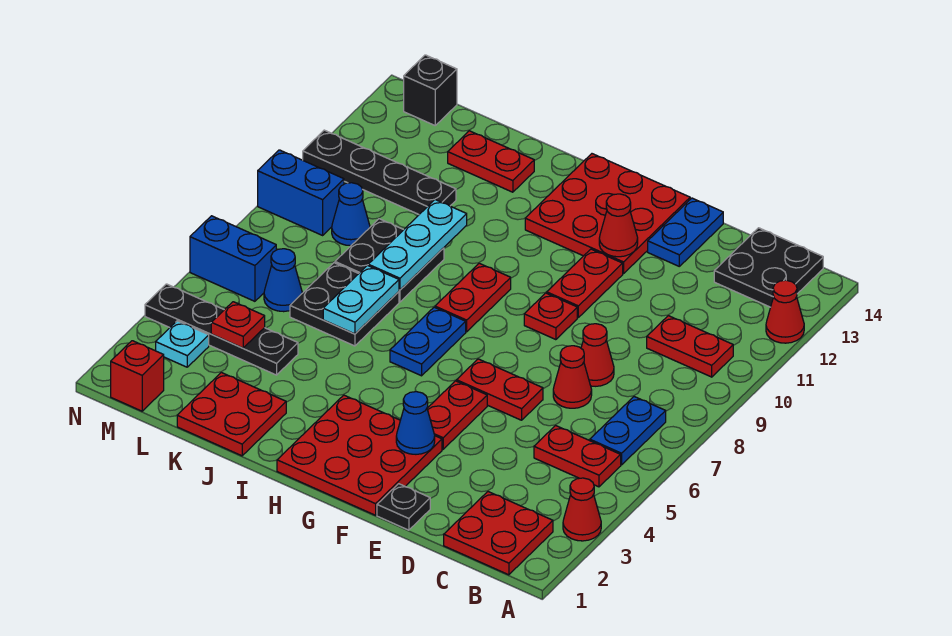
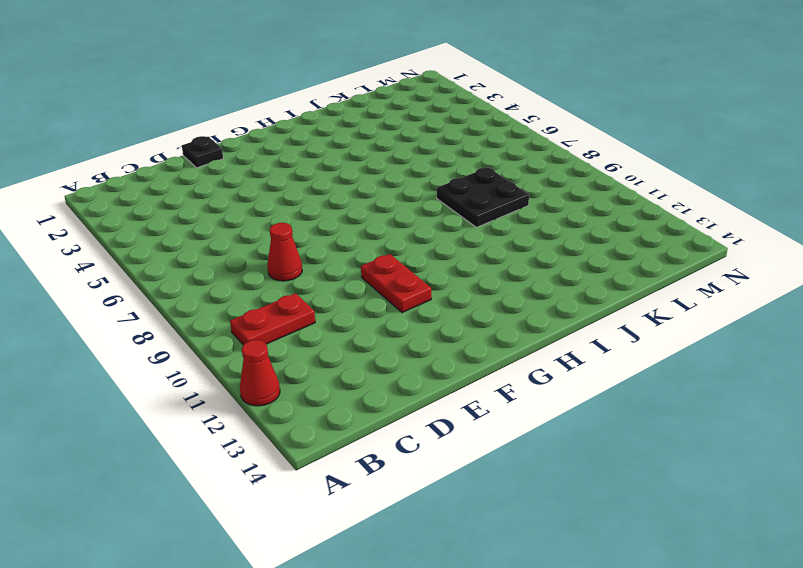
none -> red cone A3 level 1
none -> red plate B1:C2 level 1
none -> red plate B5:C5 level 1
none -> blue plate B6:B7 level 1

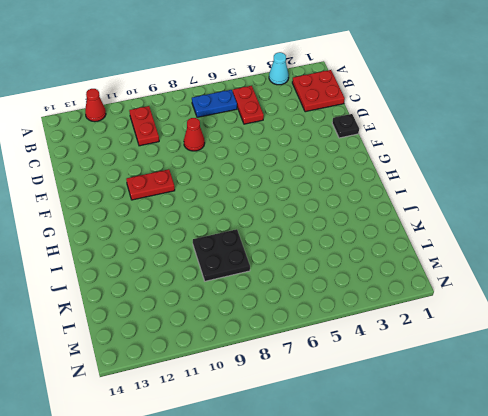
cyan cone A3 level 1 -> red cone A3 level 1
none -> black plate B13:C14 level 1
none -> red cone D7 level 1
none -> red plate E6:F6 level 1
none -> blue plate E13:E14 level 1

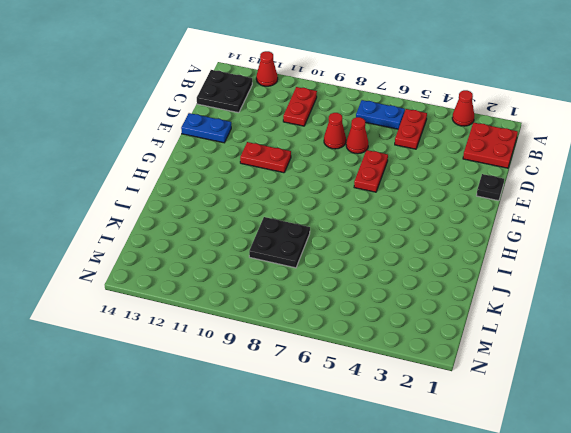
none -> red plate F1:H3 level 1
none -> red plate F4:F5 level 1
none -> red plate F9 level 1
none -> red plate F12:H14 level 1

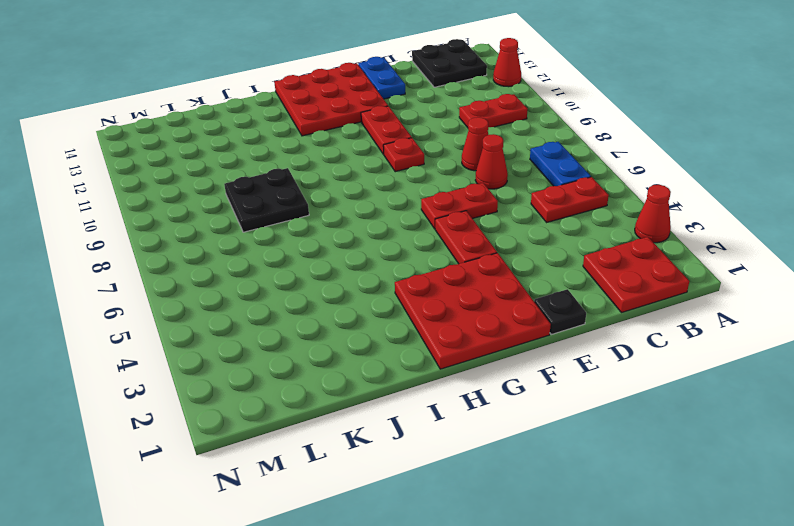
none -> blue plate H6:H7 level 1
none -> red plate H8:H9 level 1
none -> red plate J1:K2 level 1
none -> black plate J6:K7 level 1

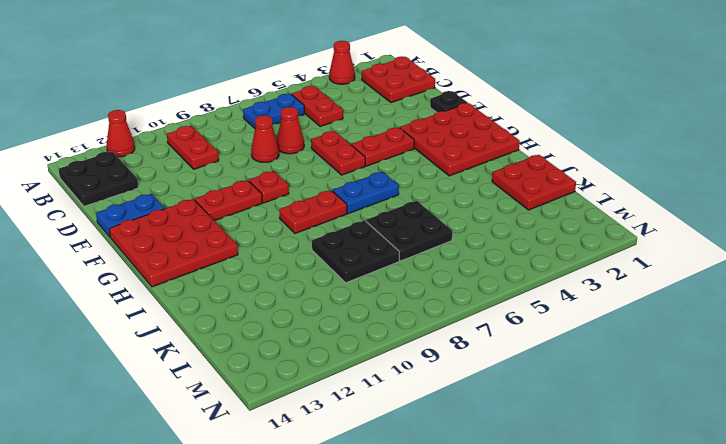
none -> red plate J13:K13 level 1
none -> black plate K4:N4 level 1
none -> black plate K11:N11 level 1
none -> blue cone L6 level 1

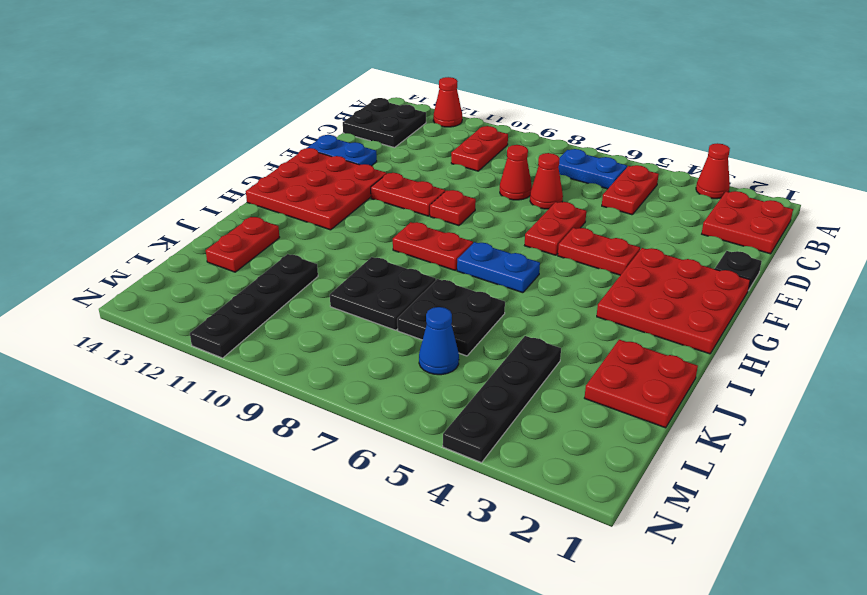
none -> blue cone L9 level 1
none -> red brick M1 level 1
none -> cyan plate M3 level 1
none -> blue brick M6:N6 level 1

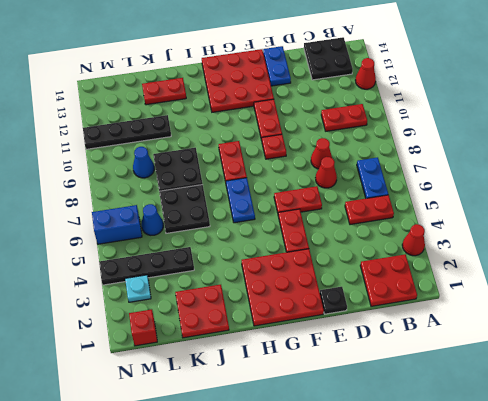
none -> blue brick M9:N9 level 1
none -> black brick M14 level 1
none -> blue cone F3 level 2
none -> red cone F12 level 2

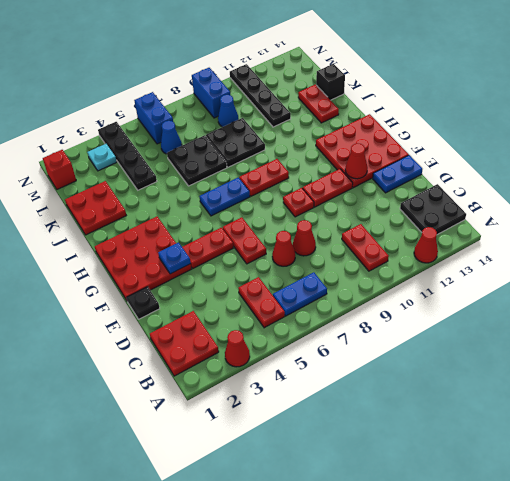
blue plate F3 level 2 -> blue cone F3 level 2
black brick K14 level 1 -> black brick M14 level 1
none -> cyan plate J6:J7 level 2
none -> cyan plate J8:J10 level 2
none -> red plate L4 level 2

